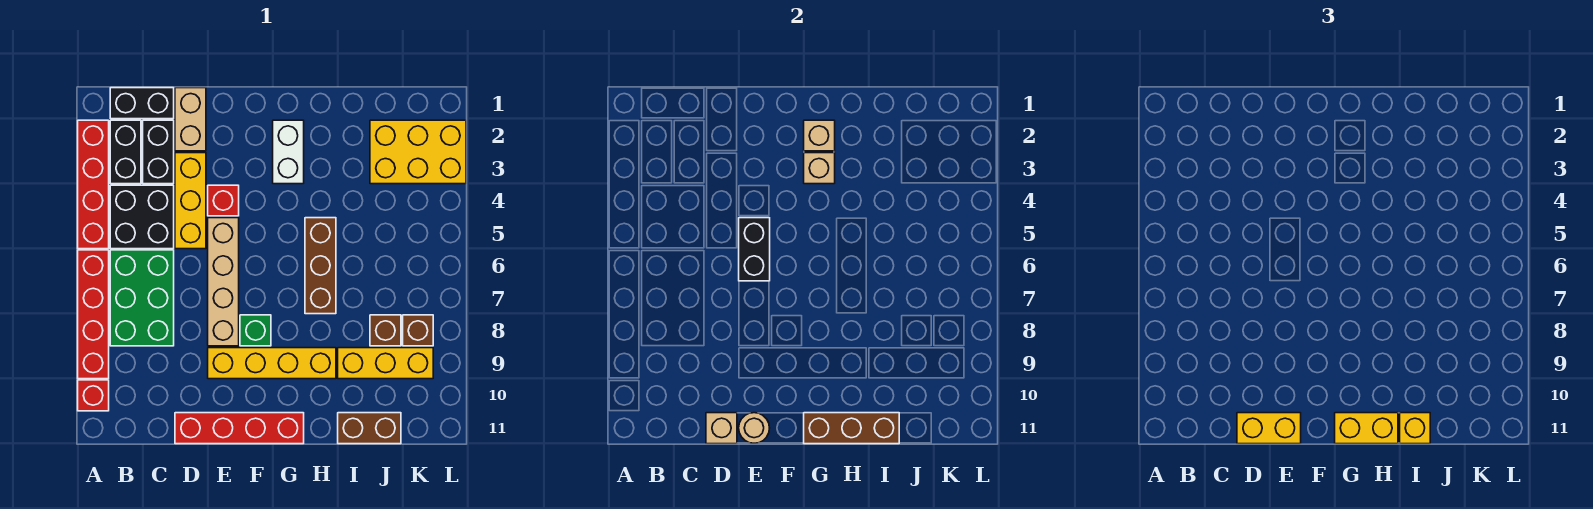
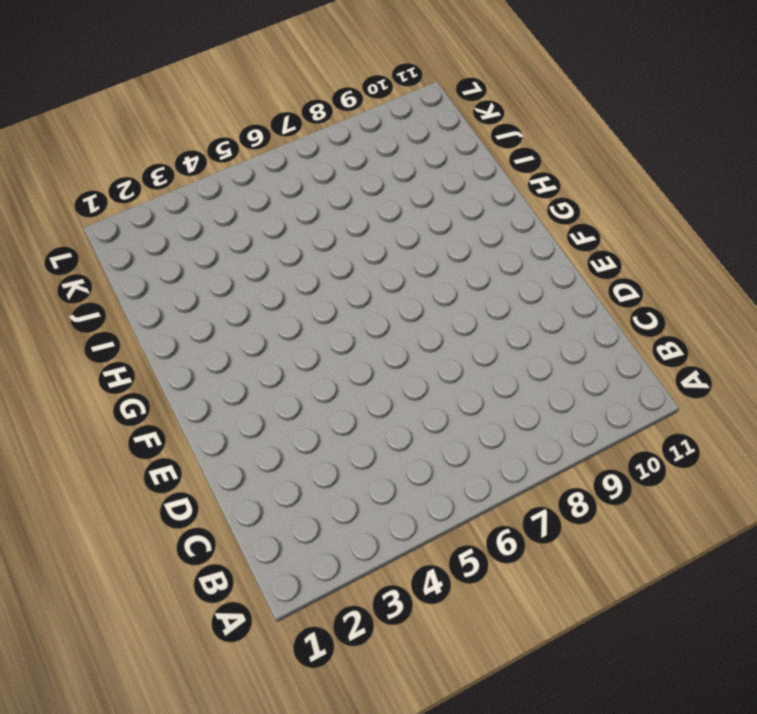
none -> red brick A2:A5 level 1
none -> red brick A6:A9 level 1
none -> red brick A10 level 1
none -> black brick B1:C1 level 1

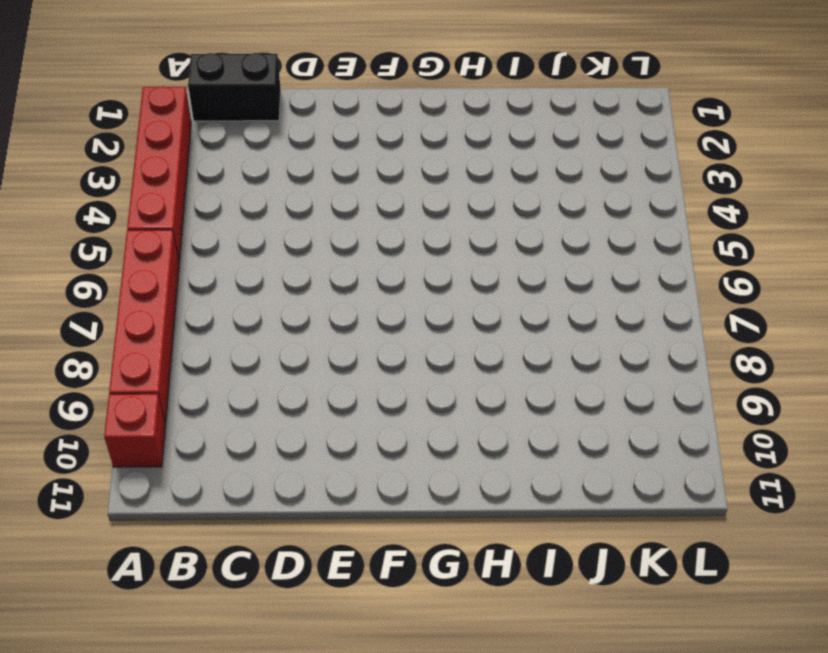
none -> black brick B2:B3 level 1
none -> black brick B4:C5 level 1
none -> green brick B6:C8 level 1
none -> black brick C2:C3 level 1

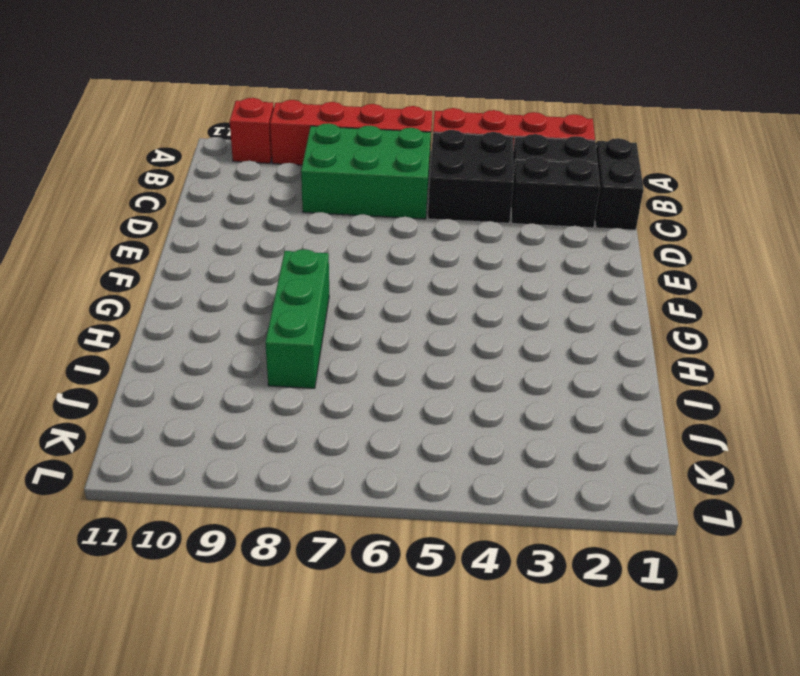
green brick G8:I8 level 1 -> none
none -> tan brick D1:D2 level 1
none -> yellow brick D3:D5 level 1
none -> red brick D11:G11 level 1
none -> red brick E4 level 1

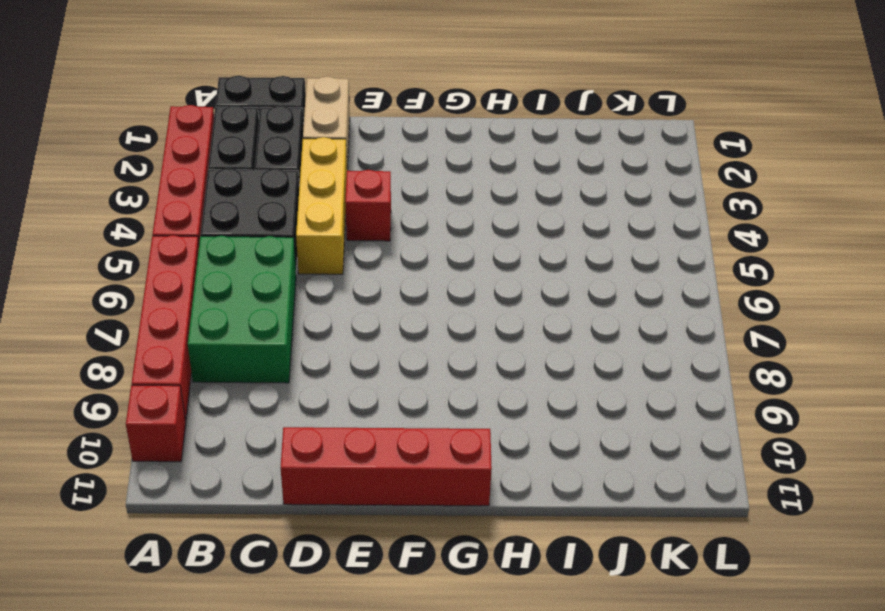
none -> tan brick E5:E8 level 1
none -> yellow brick E9:H9 level 1
none -> green brick F8 level 1
none -> white brick G2:G3 level 1

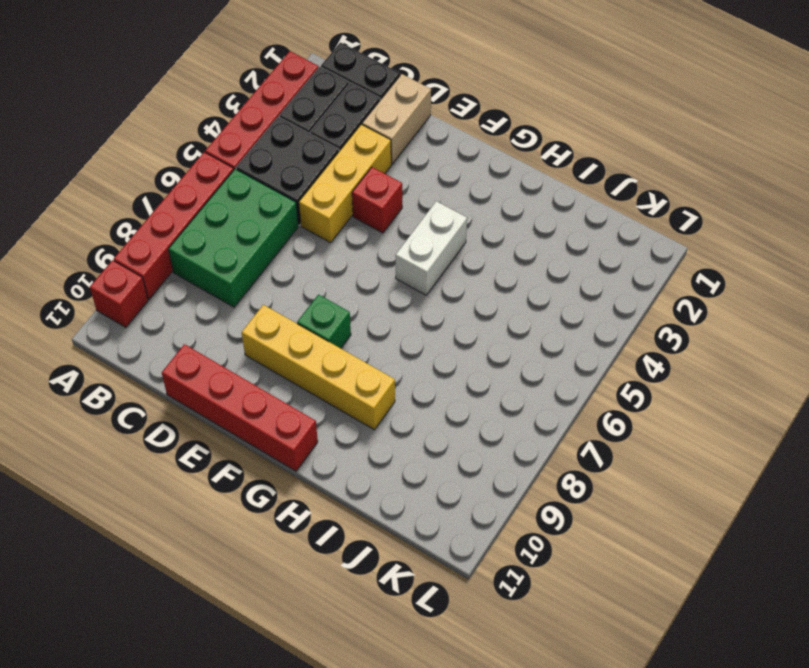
white brick G4:G5 level 1 -> white brick G2:G3 level 1
none -> tan brick E5:E8 level 1
none -> brown brick H5:H7 level 1
none -> yellow brick I9:K9 level 1
none -> brown brick I11:J11 level 1

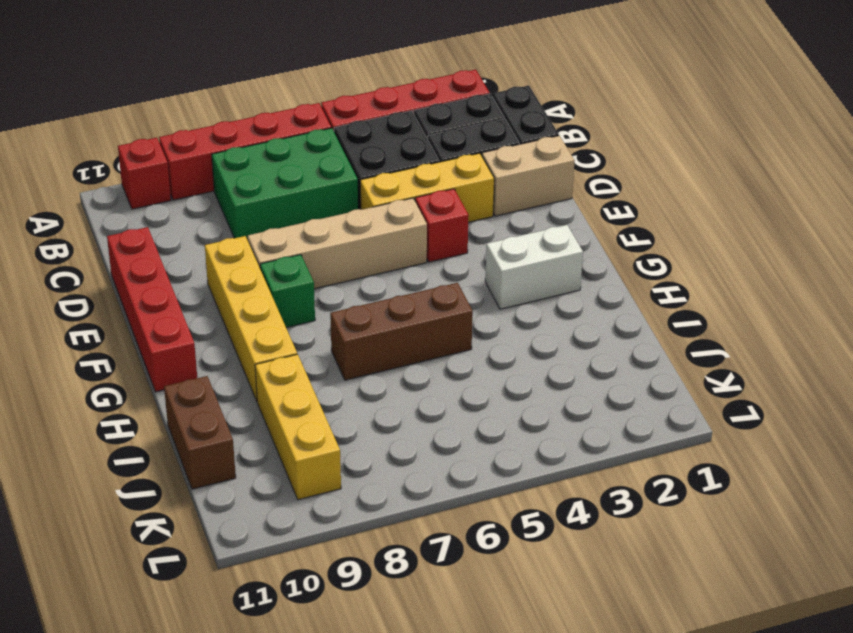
none -> yellow brick J2:L3 level 1
none -> brown brick J8 level 1
none -> brown brick K8 level 1
none -> tan brick D11 level 2

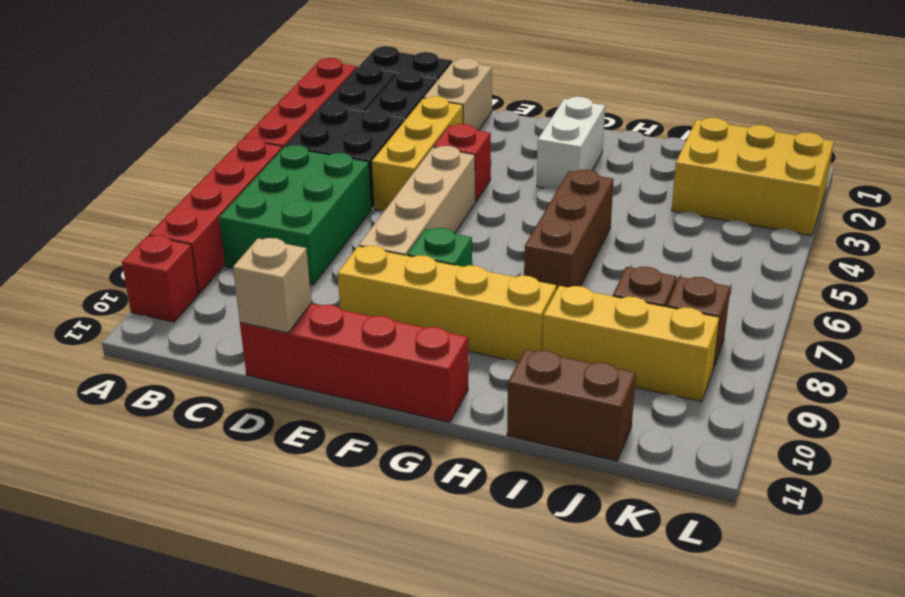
none -> black brick E5:E6 level 2
none -> tan round brick E11 level 2
none -> tan brick G2 level 2
none -> tan brick G3 level 2

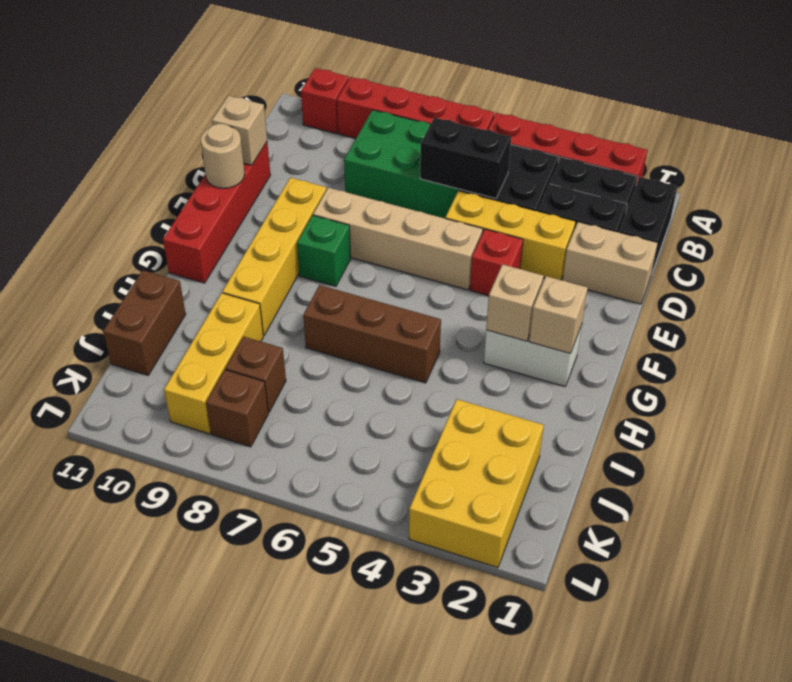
black brick C5:C6 level 2 -> black brick E5:E6 level 2
none -> brown brick G11:I11 level 2
none -> yellow brick D11:E11 level 3
none -> yellow brick G11:H11 level 3
none -> yellow brick I11 level 3

